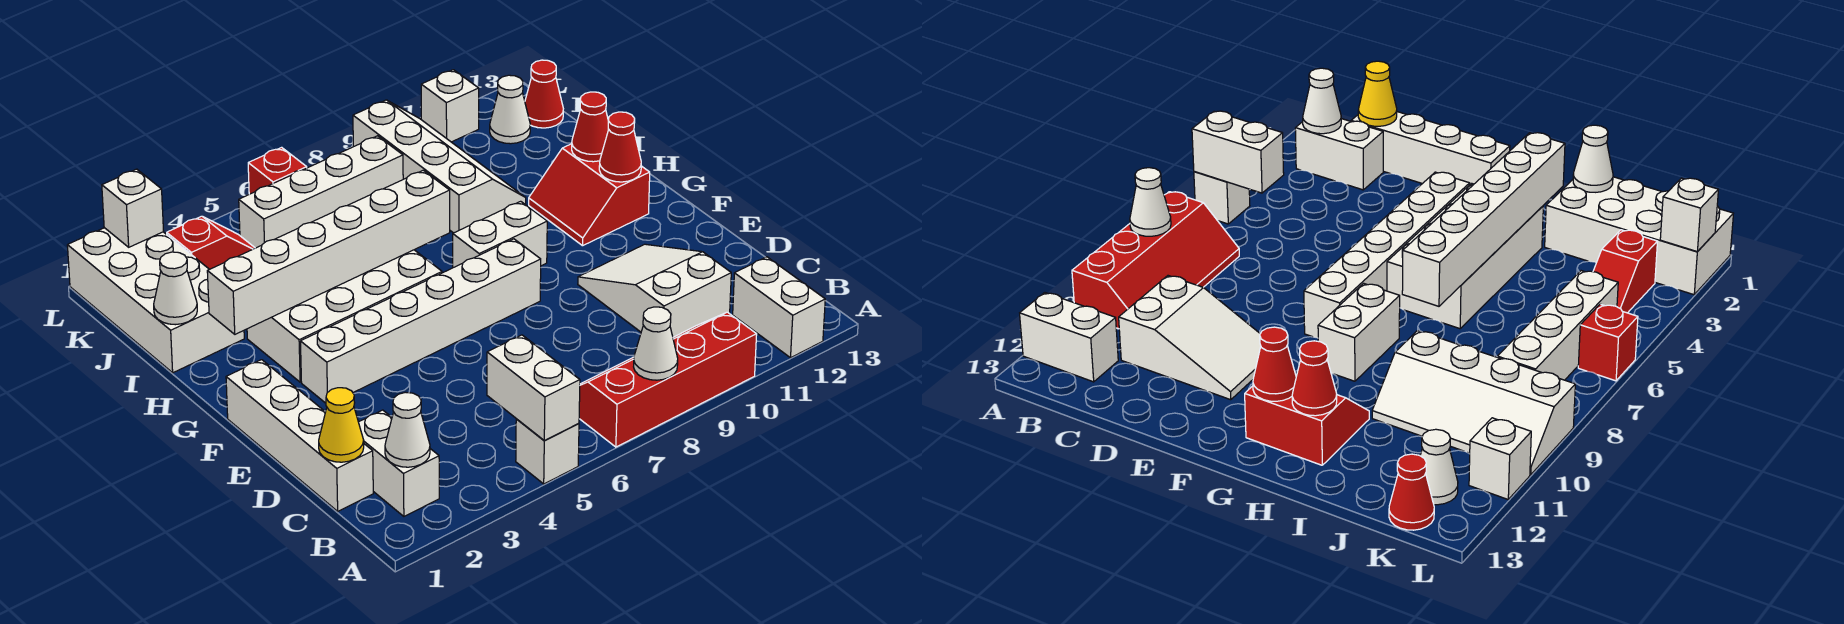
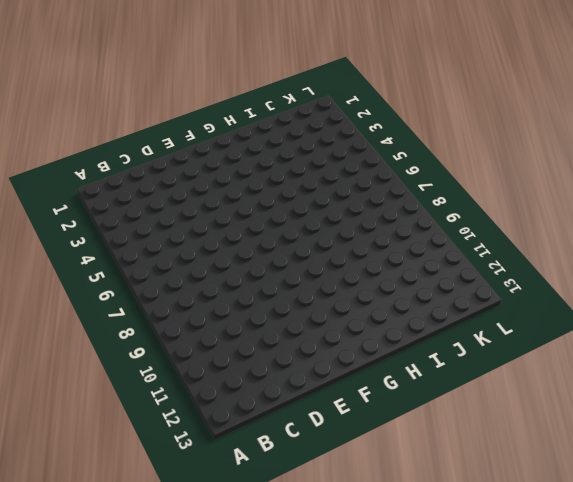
none -> white brick A5 level 1
none -> red slope A7:B10 level 1 top A
none -> white brick A12:B12 level 1

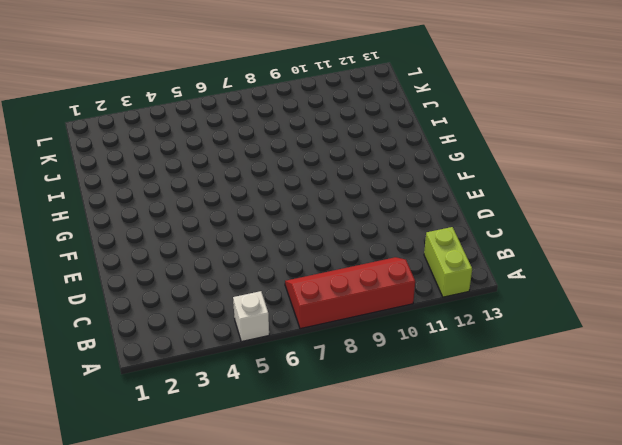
lime brick A12:B12 level 1 -> white brick A12:B12 level 1
none -> white brick B2:C2 level 1
none -> white brick C1:F1 level 1
none -> white slope C10:E11 level 1 top C

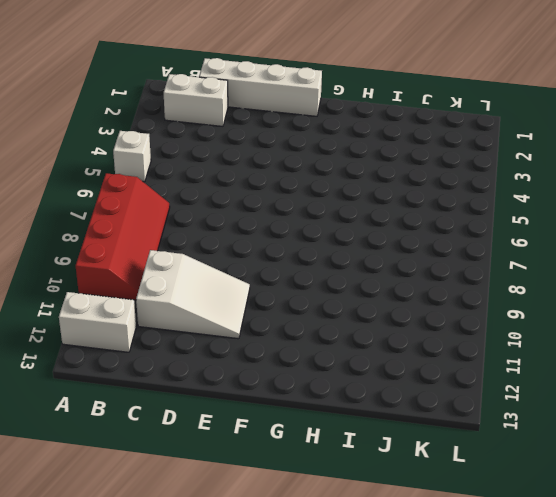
none -> white brick F3:F8 level 1
none -> white brick G3:H6 level 1
none -> white brick G8:G9 level 1

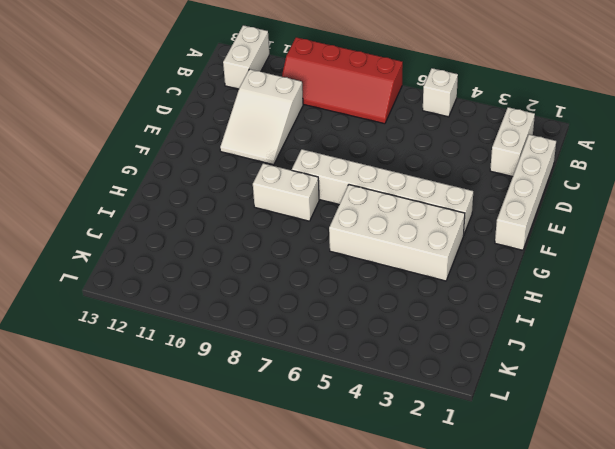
none -> red slope G11:H12 level 1 top 12
none -> white brick I1:L2 level 1
none -> white slope I9:L10 level 1 top 9

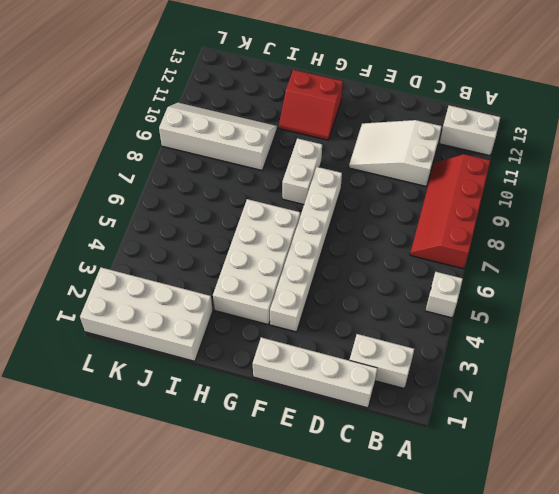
none -> red slope K3:K4 level 1 top 3
none -> white brick K5:K8 level 1
none -> white cone K12 level 1

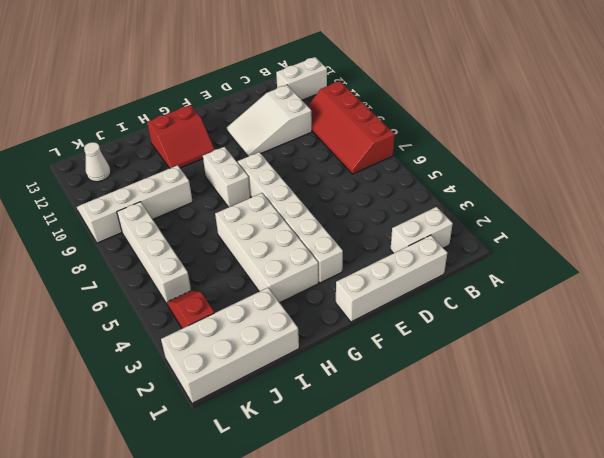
none -> white brick A5 level 1
none -> red cone K13 level 1
none -> red brick L6 level 1

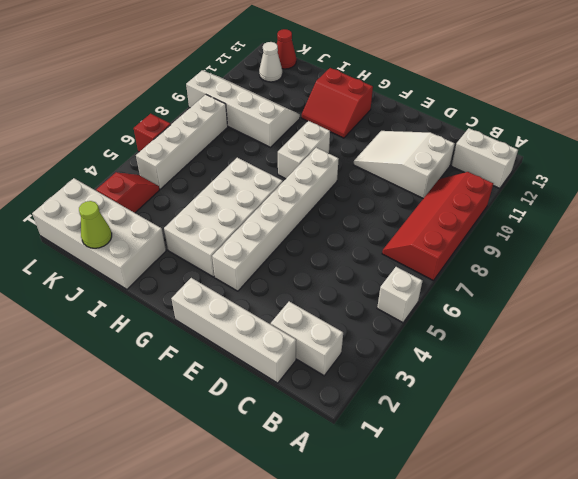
lime cone J1 level 2 -> none
none -> white brick L11 level 1
none -> white brick A5:B5 level 2
none -> white cone A8 level 2

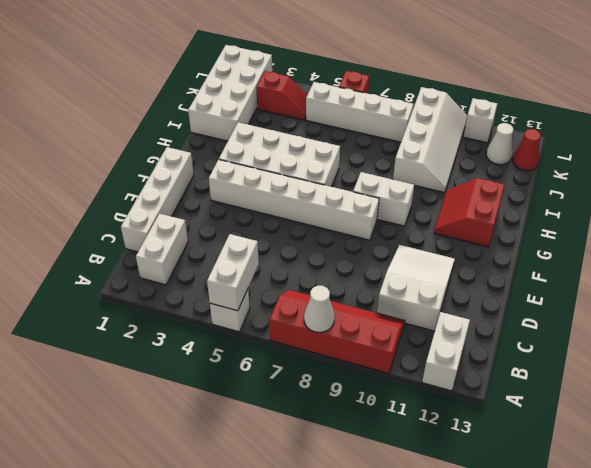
none -> white cone B2 level 2
none -> yellow cone C1 level 2
none -> red cone G12 level 2

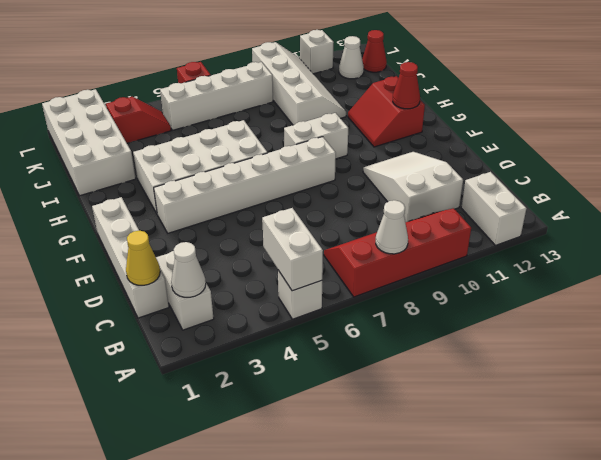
none -> white brick H2:H7 level 2
none -> red cone H12 level 2
none -> white cone I1 level 2

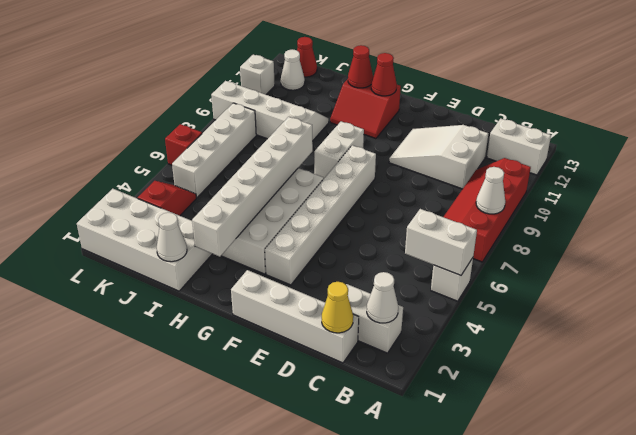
none -> white brick L2 level 2

